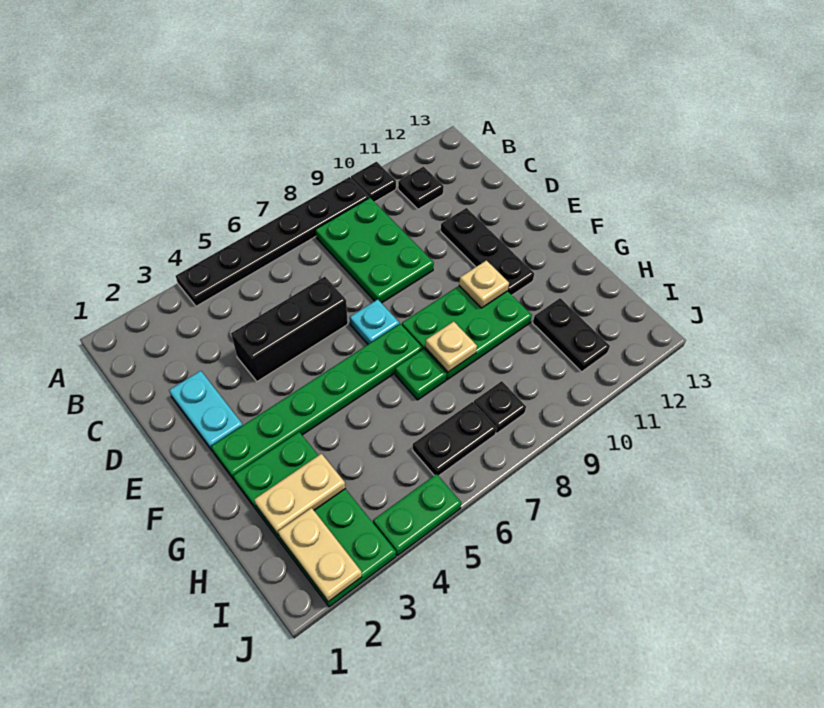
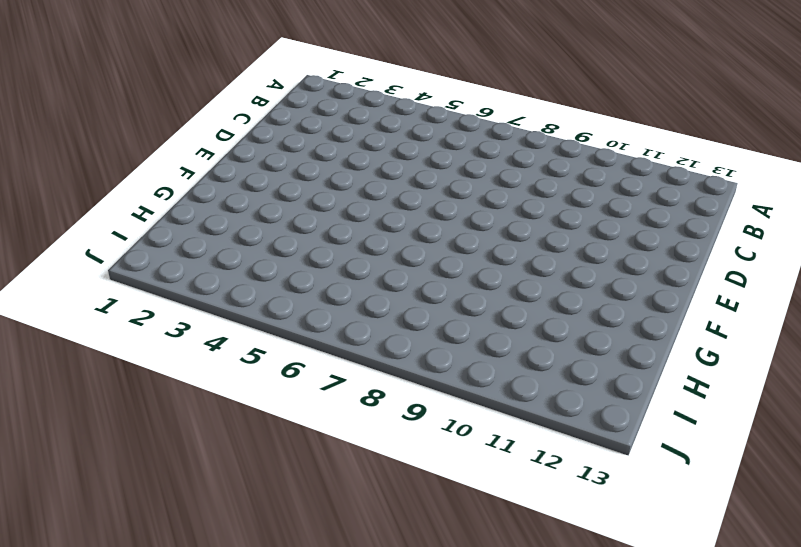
none -> black plate A4:A9 level 1
none -> black plate A10 level 1
none -> green plate B8:D9 level 1

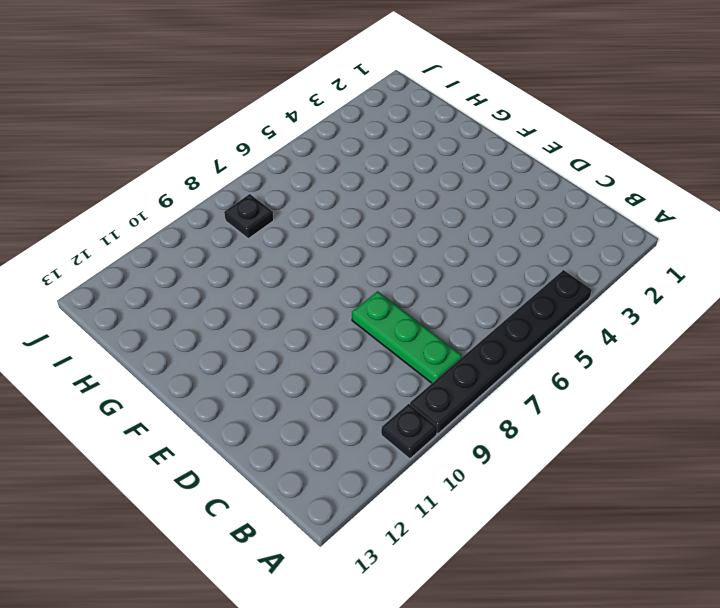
green plate B8:D8 level 1 -> green plate B8:D9 level 1
none -> black plate B11 level 1
none -> cyan plate D2:E2 level 1
none -> black brick D4:D6 level 1

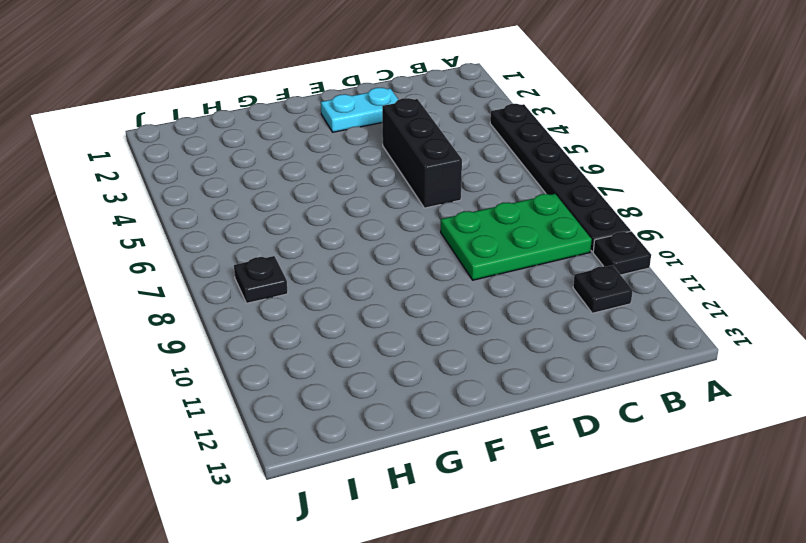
none -> black plate D11:F11 level 1
none -> cyan plate E7 level 1
none -> green plate F2:F7 level 1

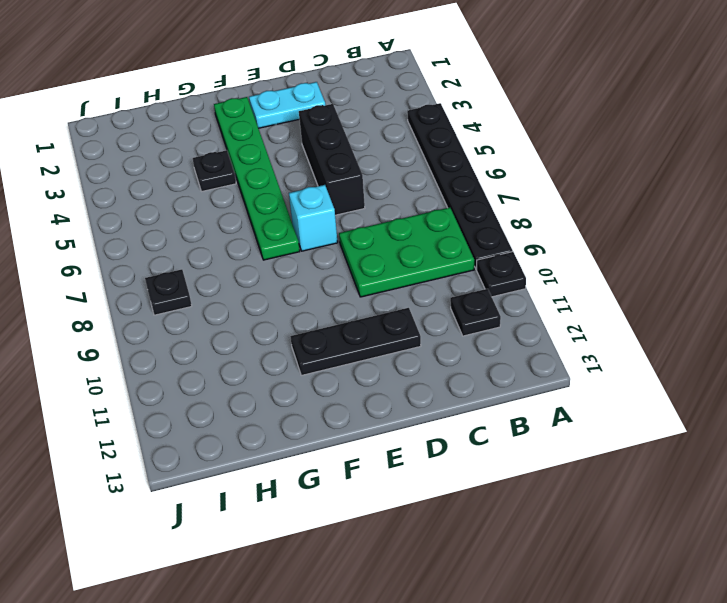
cyan brick E7 level 1 -> cyan plate E7 level 1
black plate G4 level 1 -> none
none -> green plate F8:G10 level 1
none -> green plate G2:J3 level 1
none -> green plate G7 level 1

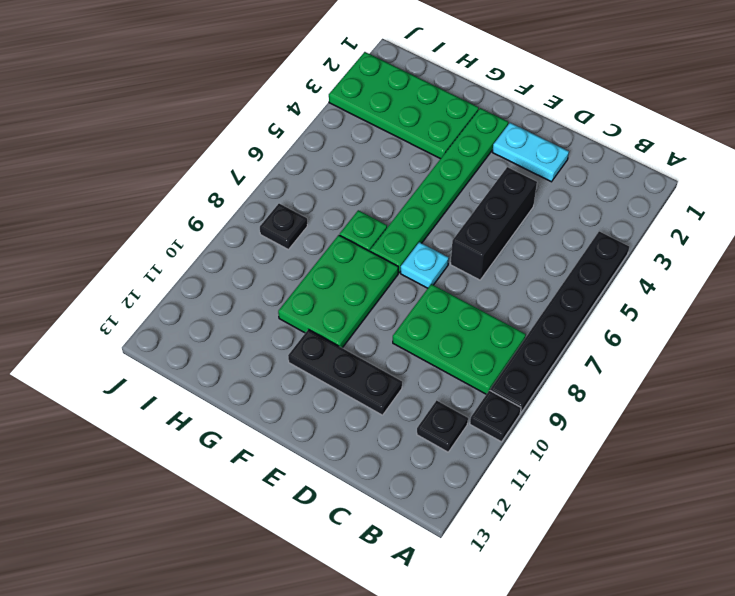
none -> black plate H11:I11 level 1
none -> black plate I6:I7 level 1
none -> green plate J4:J5 level 1

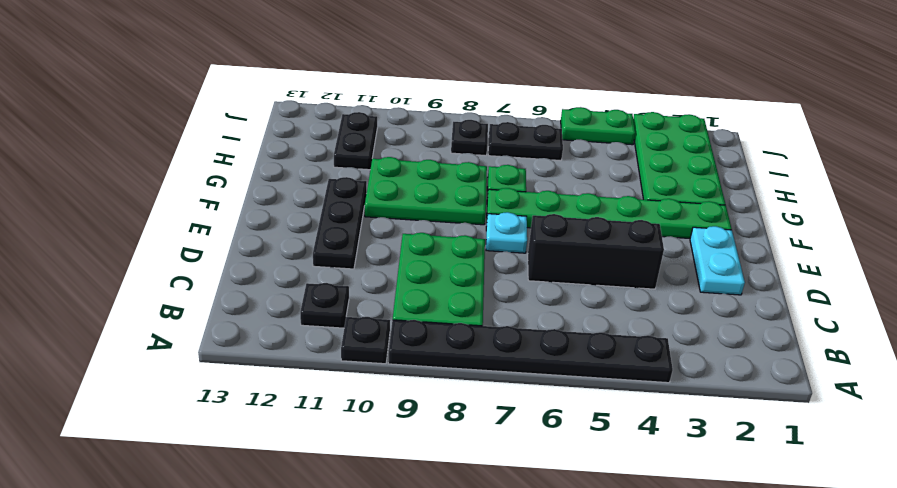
none -> tan plate F10 level 2
none -> tan plate G8 level 2
none -> tan plate H2:H3 level 2

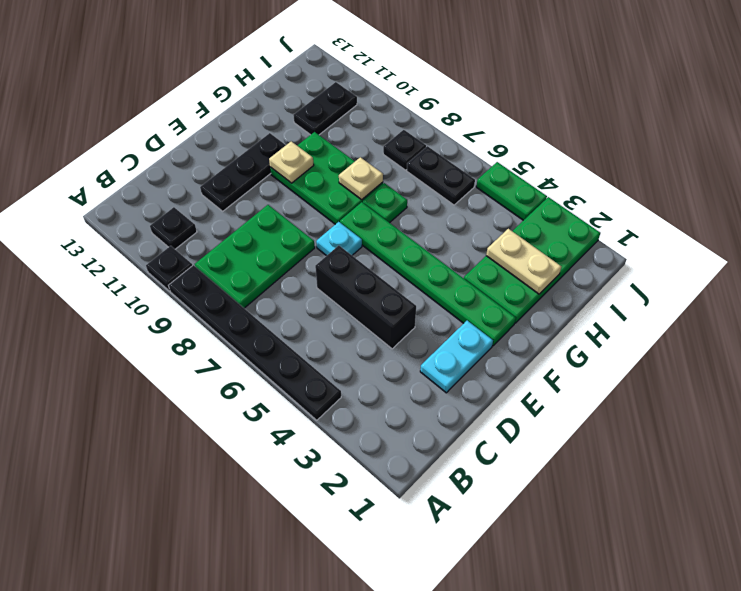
none -> tan plate I2:J2 level 2

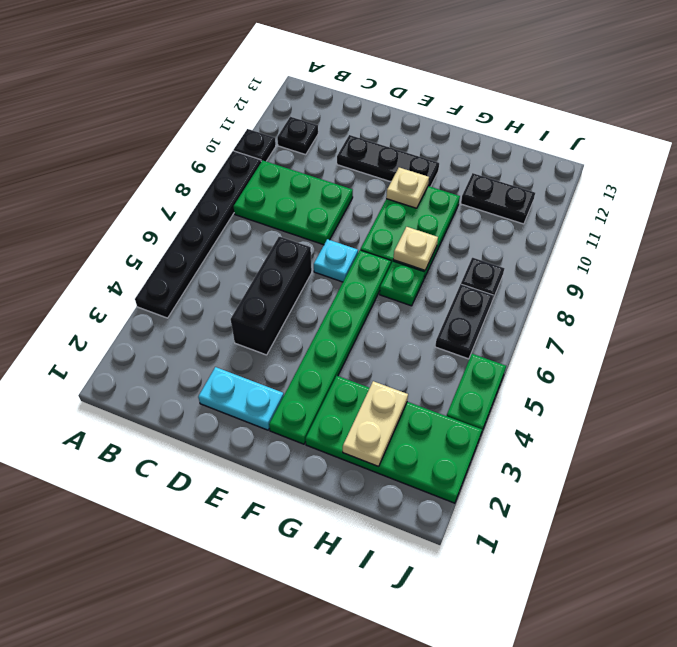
none -> tan plate I2:J2 level 2

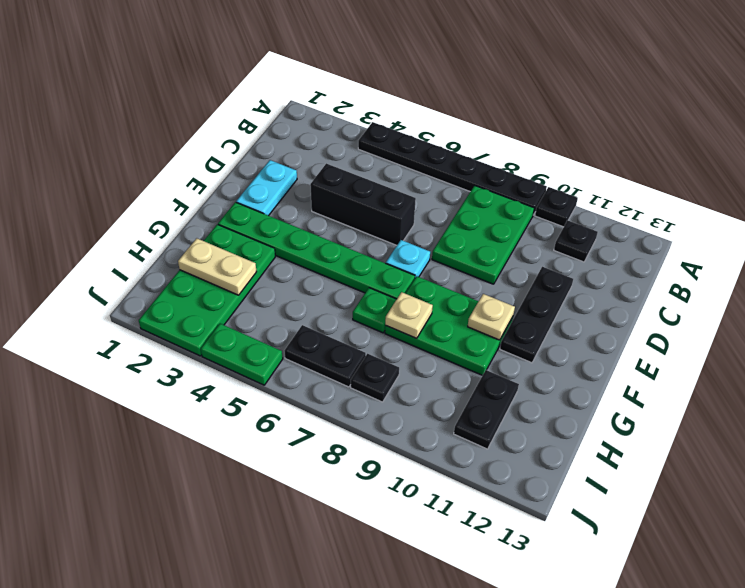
none -> tan plate I2:J2 level 2

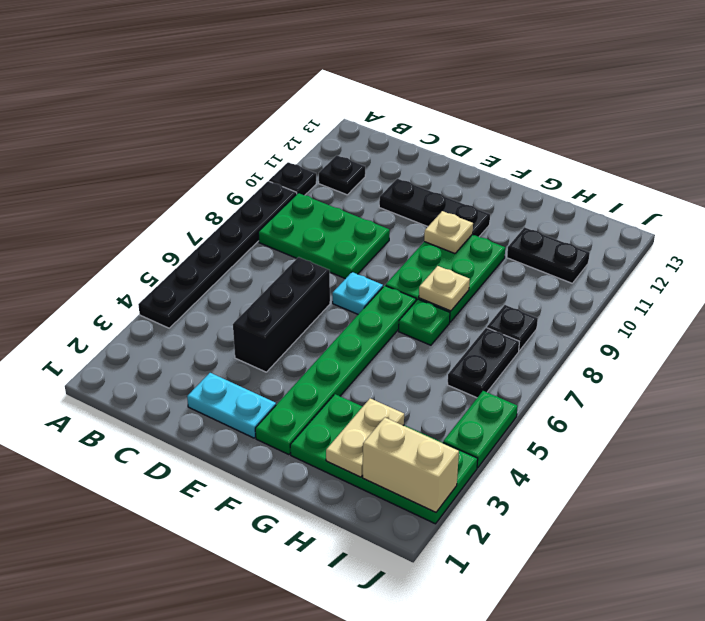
tan brick I2:J2 level 2 -> tan plate I2:J2 level 2

